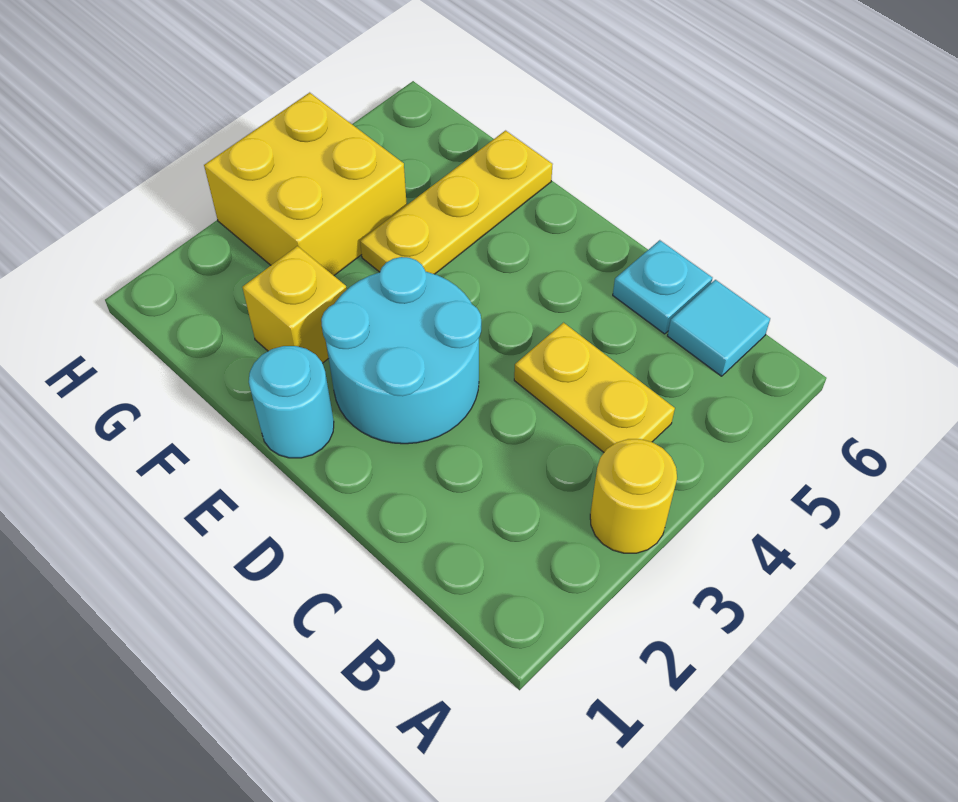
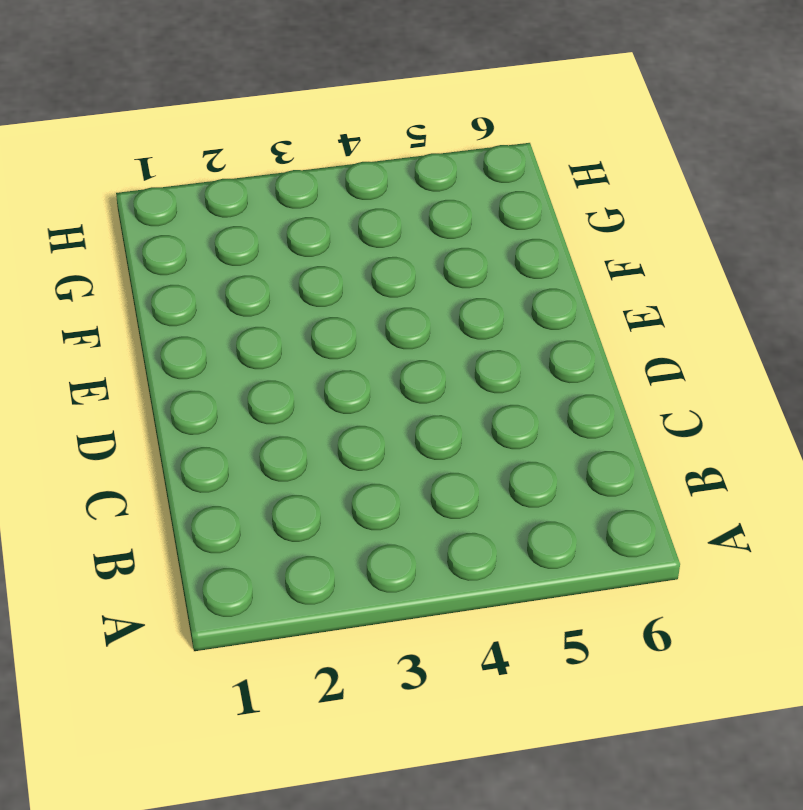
none -> yellow round brick A3 level 1
none -> yellow plate B4:C4 level 1

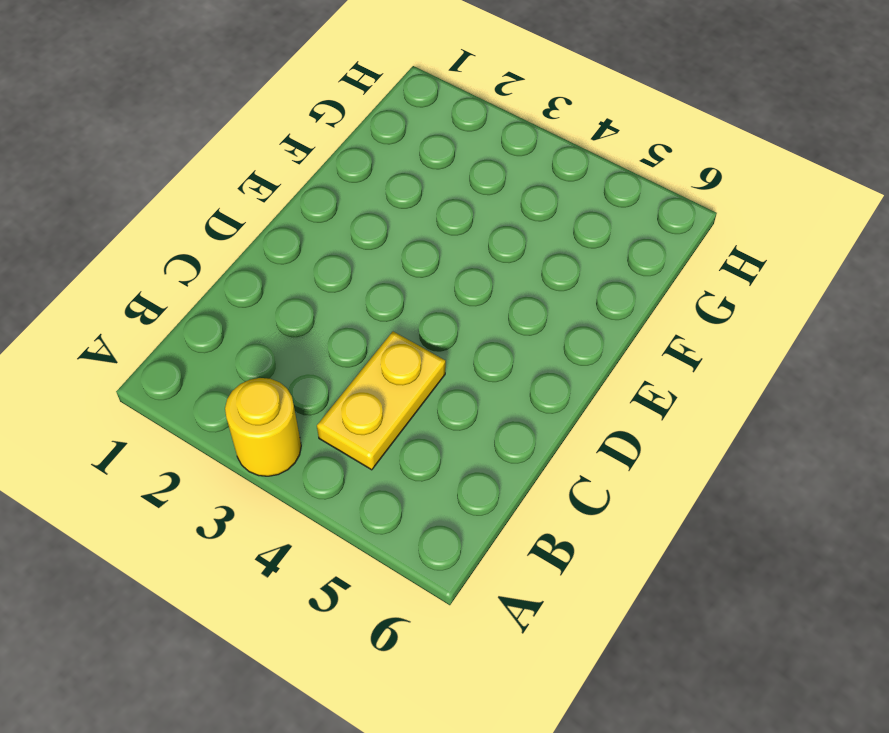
none -> cyan tile B6 level 1
none -> cyan plate C6 level 1

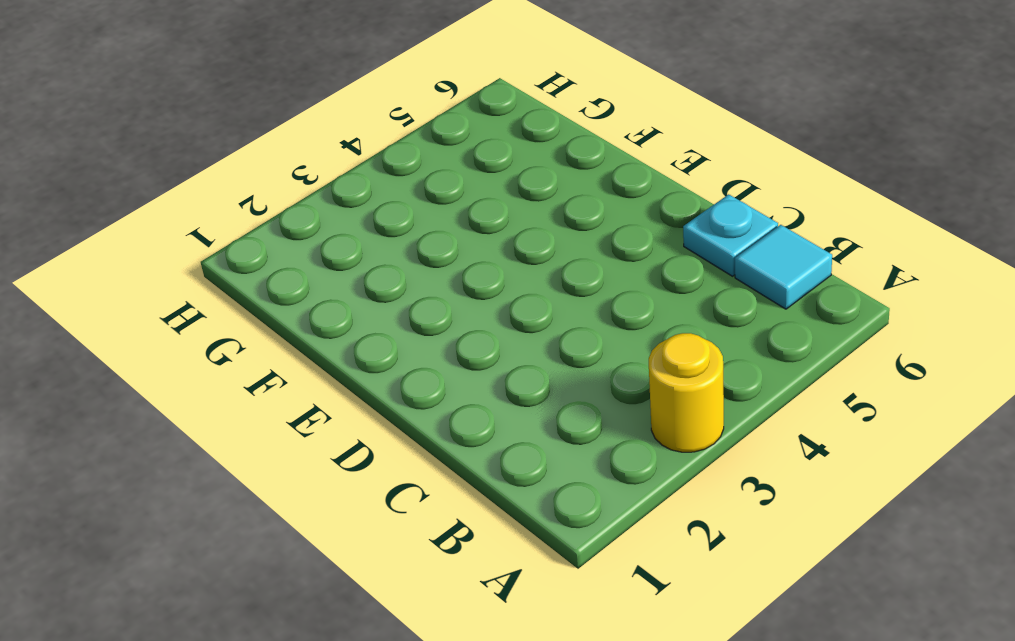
none -> yellow plate B4:C4 level 1
none -> cyan round brick D2:E3 level 1

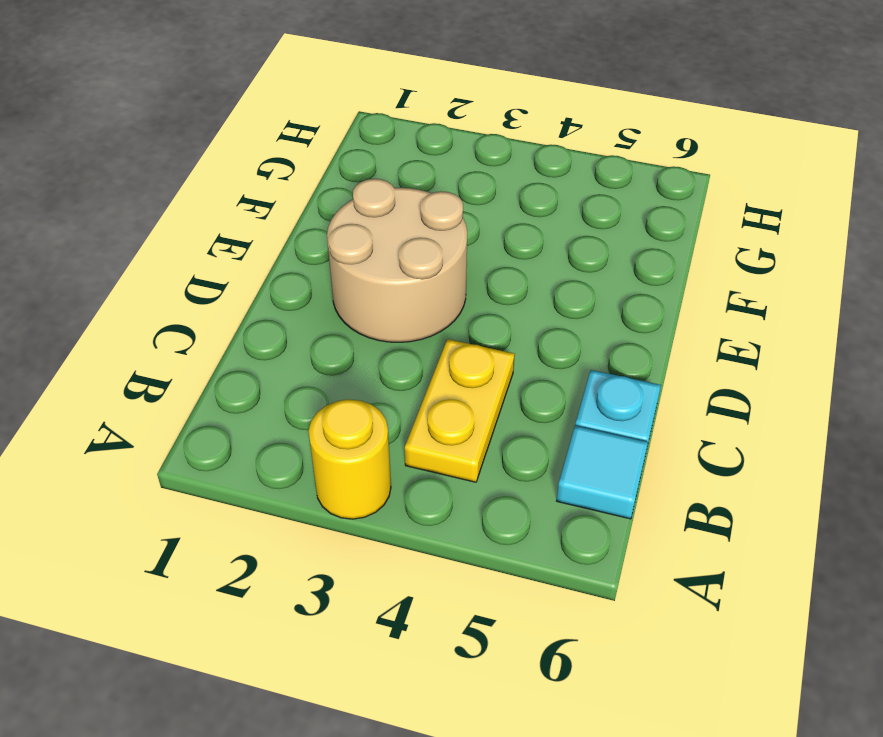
tan round brick D2:E3 level 1 -> cyan round brick D2:E3 level 1
none -> cyan round brick E1 level 1
none -> yellow brick F2 level 1

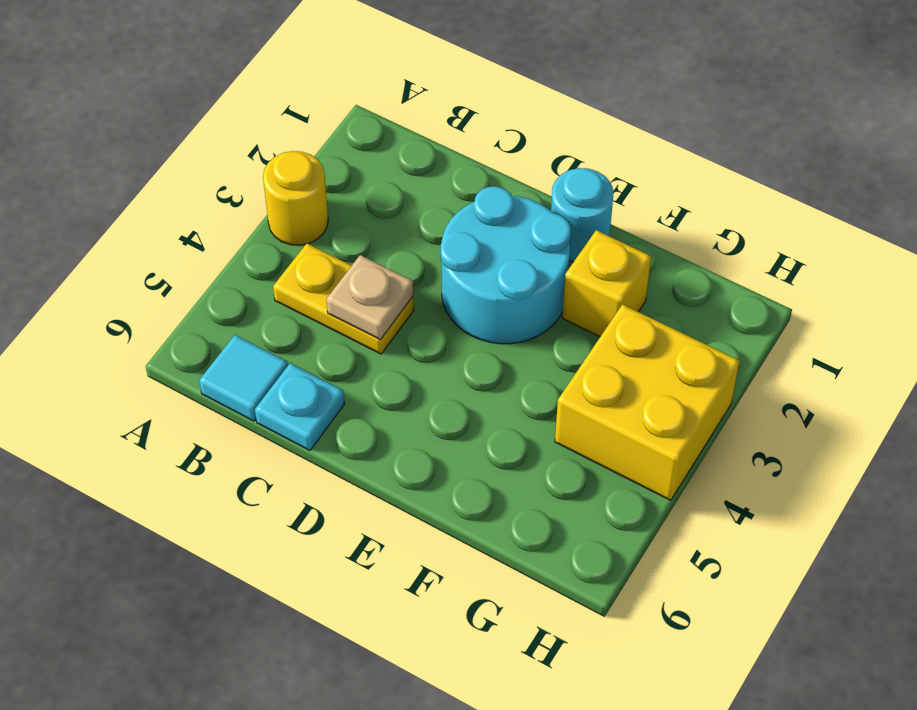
tan plate C4 level 2 -> none
none -> yellow plate F4:F6 level 1

